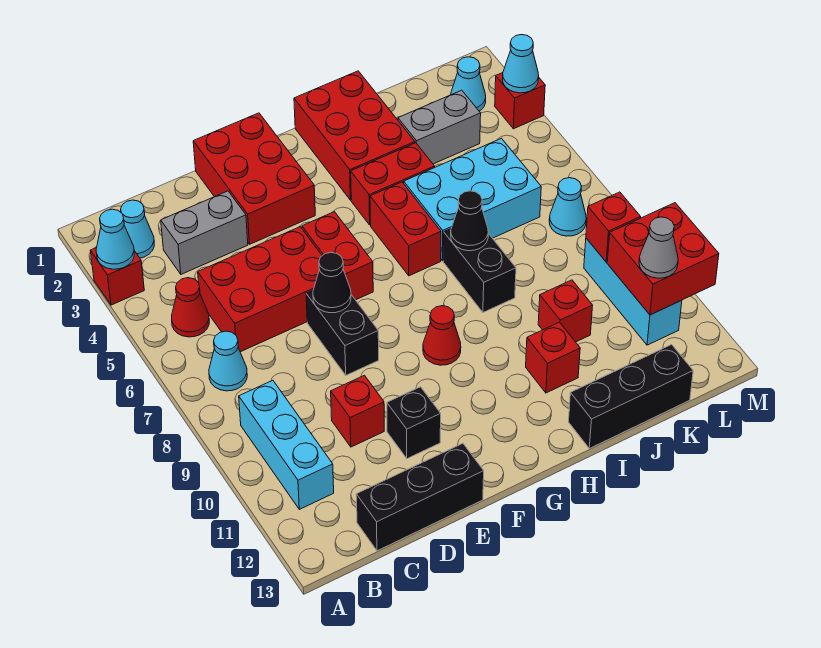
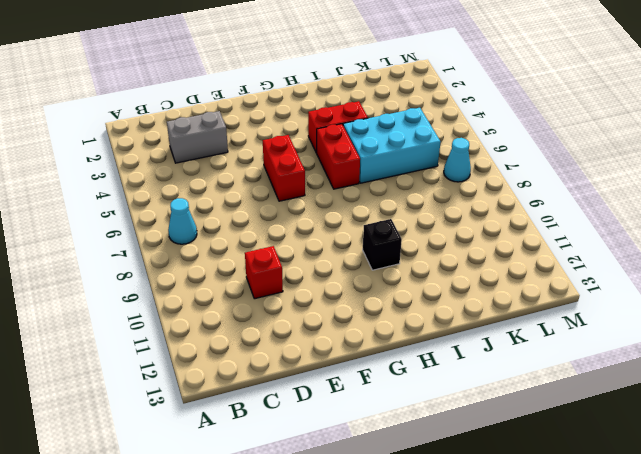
black brick H10 level 1 -> black brick E11 level 1
none -> red brick A3 level 1
none -> cyan cone B2 level 1
none -> red cone B5 level 1
none -> cyan brick B9:B11 level 1

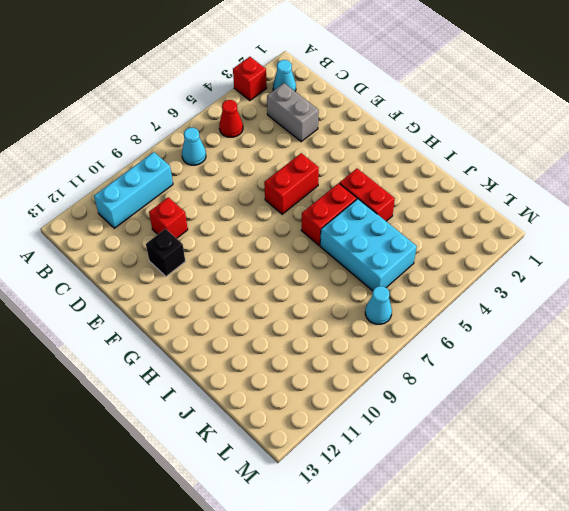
none -> red brick C5:E6 level 1
none -> black brick C13:E13 level 1
none -> red brick E1:F3 level 1
none -> black brick E7:E8 level 1

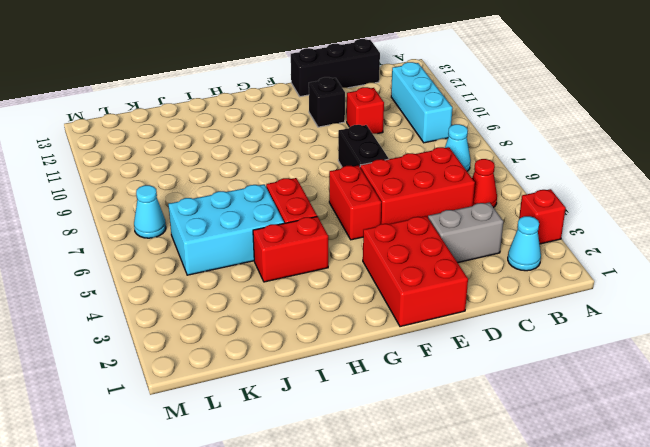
none -> red cone G9 level 1
none -> red brick H1:I3 level 1
none -> black brick I7:I8 level 1
none -> red brick I11 level 1

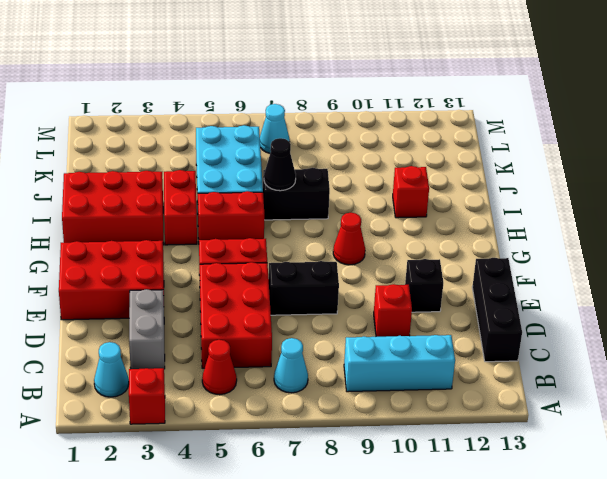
none -> black brick I13:K13 level 1
none -> grey brick J3:K3 level 1
none -> red brick J10 level 1
none -> cyan cone L2 level 1

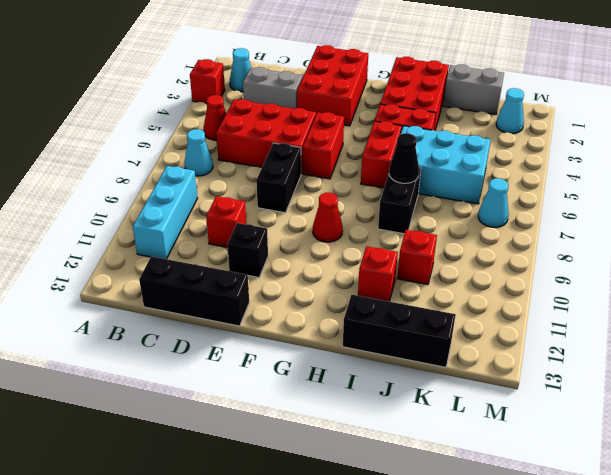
grey brick J1:K1 level 1 -> grey brick J3:K3 level 1
none -> cyan brick L9:L11 level 1
none -> red brick M3 level 1
none -> cyan cone A3 level 2
none -> black cone E7 level 2

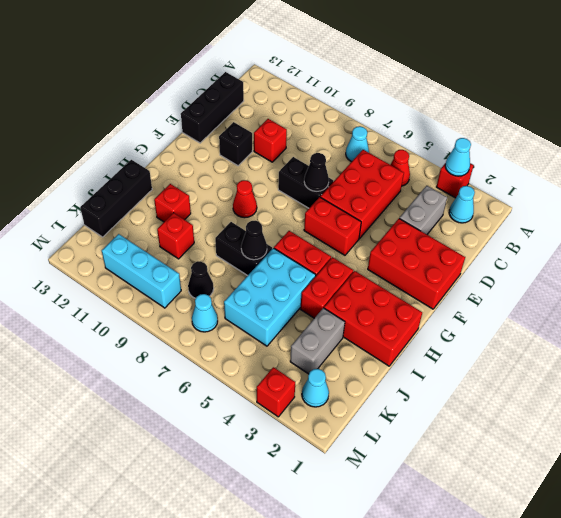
black cone K8 level 1 -> none
none -> cyan brick B9:B11 level 1
none -> red brick L9 level 2
none -> red brick L10:M11 level 2
none -> cyan cone M3 level 2

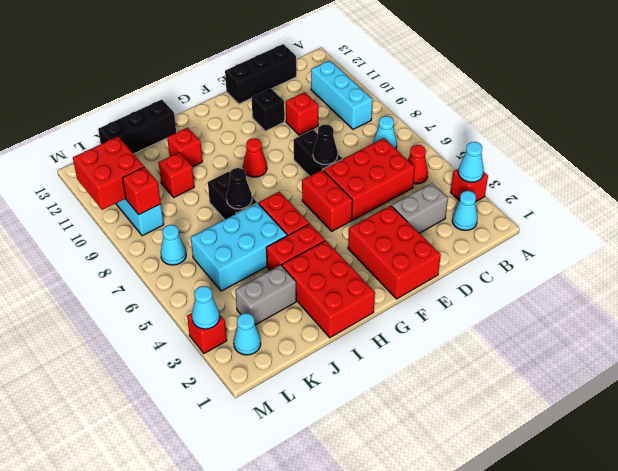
none -> grey cone L11 level 3

